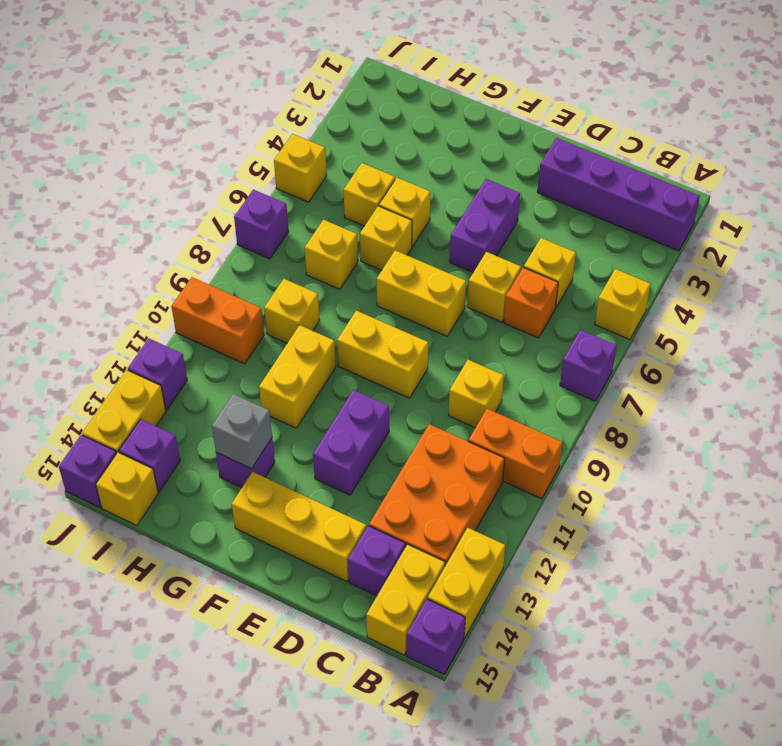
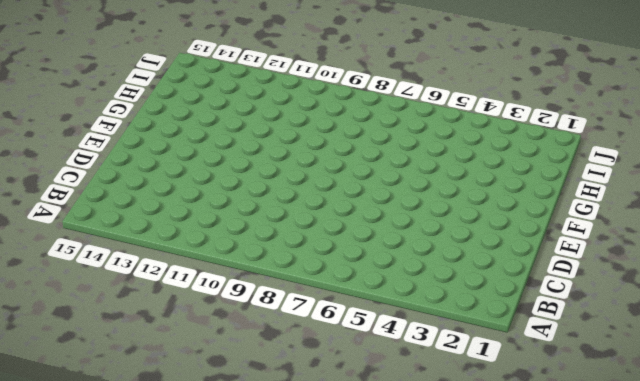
none -> purple brick A2:D2 level 1
none -> yellow brick A5 level 1
none -> purple brick A7 level 1
none -> orange brick A10:B10 level 1

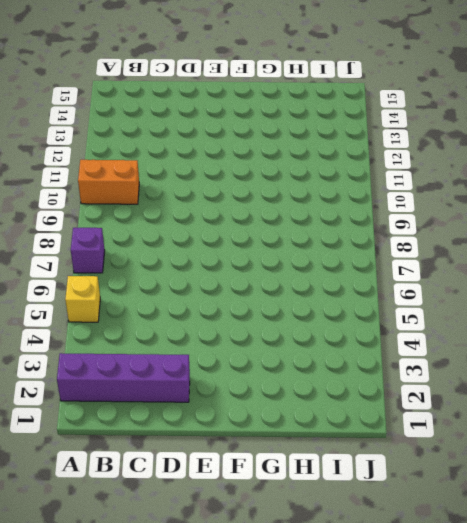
none -> yellow brick A13:A14 level 1
none -> purple brick A15 level 1
none -> orange brick B11:C13 level 1
none -> yellow brick B14:B15 level 1

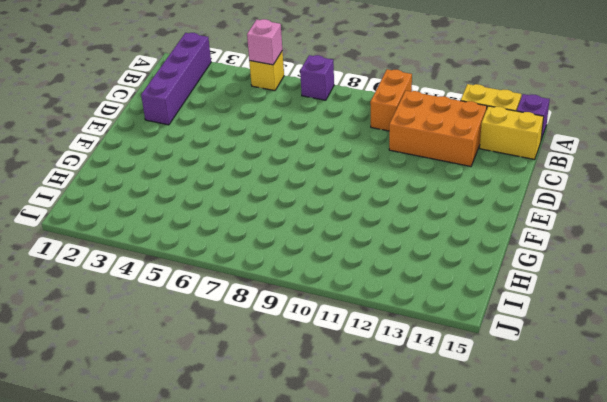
pink brick A5 level 2 -> none
none -> yellow brick C5 level 1
none -> orange brick C6 level 1
none -> yellow brick C9 level 1
none -> purple brick C14 level 1

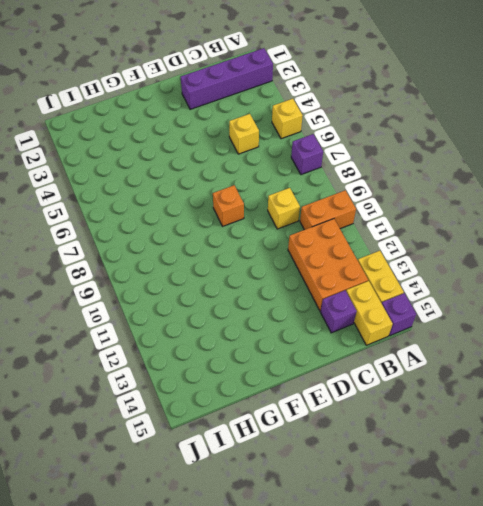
orange brick E8 level 1 -> orange brick C6 level 1
none -> yellow brick D6 level 1
none -> yellow brick D14:F14 level 1
none -> purple brick E4:E5 level 1
none -> yellow brick E7:F7 level 1

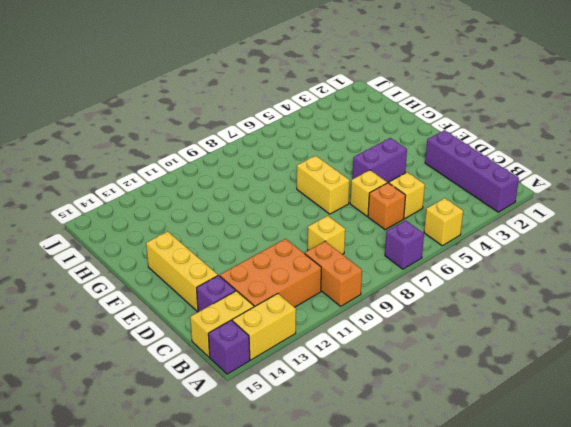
none -> yellow brick E9:F9 level 1
none -> purple brick E11:E12 level 1
none -> yellow brick G5 level 1
none -> yellow brick G6 level 1

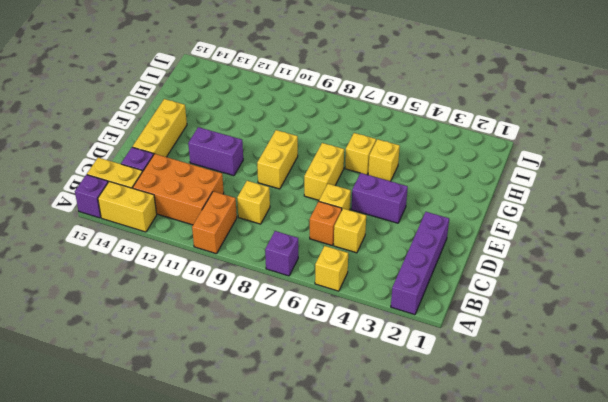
none -> yellow brick G10:G11 level 1
none -> purple brick G13 level 1
none -> yellow brick H5 level 1
none -> yellow brick H7 level 1

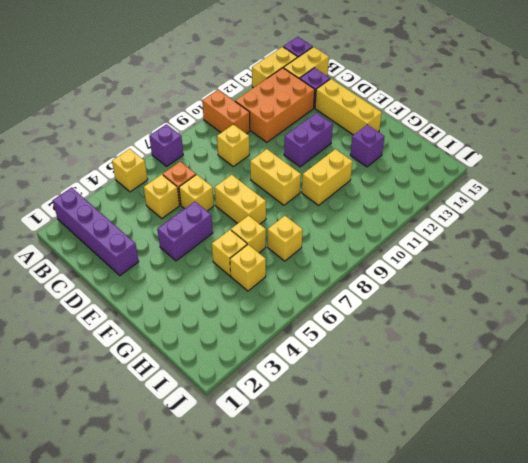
none -> yellow brick H9 level 1
none -> orange brick I10:J10 level 1
none -> purple brick I14 level 1
none -> yellow brick I15 level 1

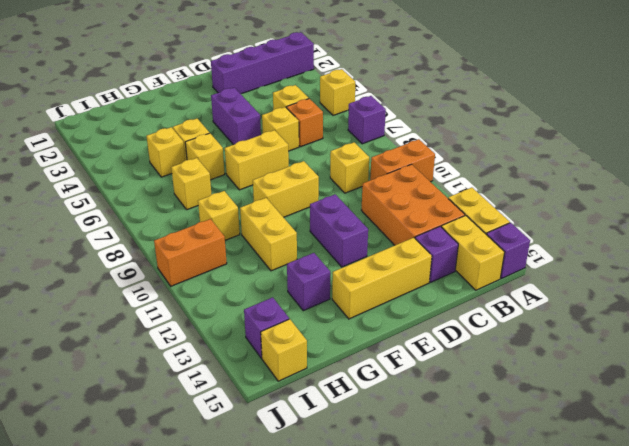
none -> yellow brick J5 level 1
none -> purple brick J7 level 1
none -> purple brick J12 level 1
none -> yellow brick J13:J14 level 1

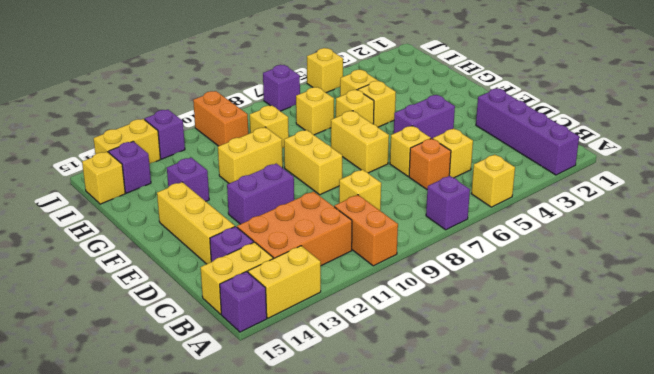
none -> purple brick J15 level 1
none -> grey brick G13 level 2

